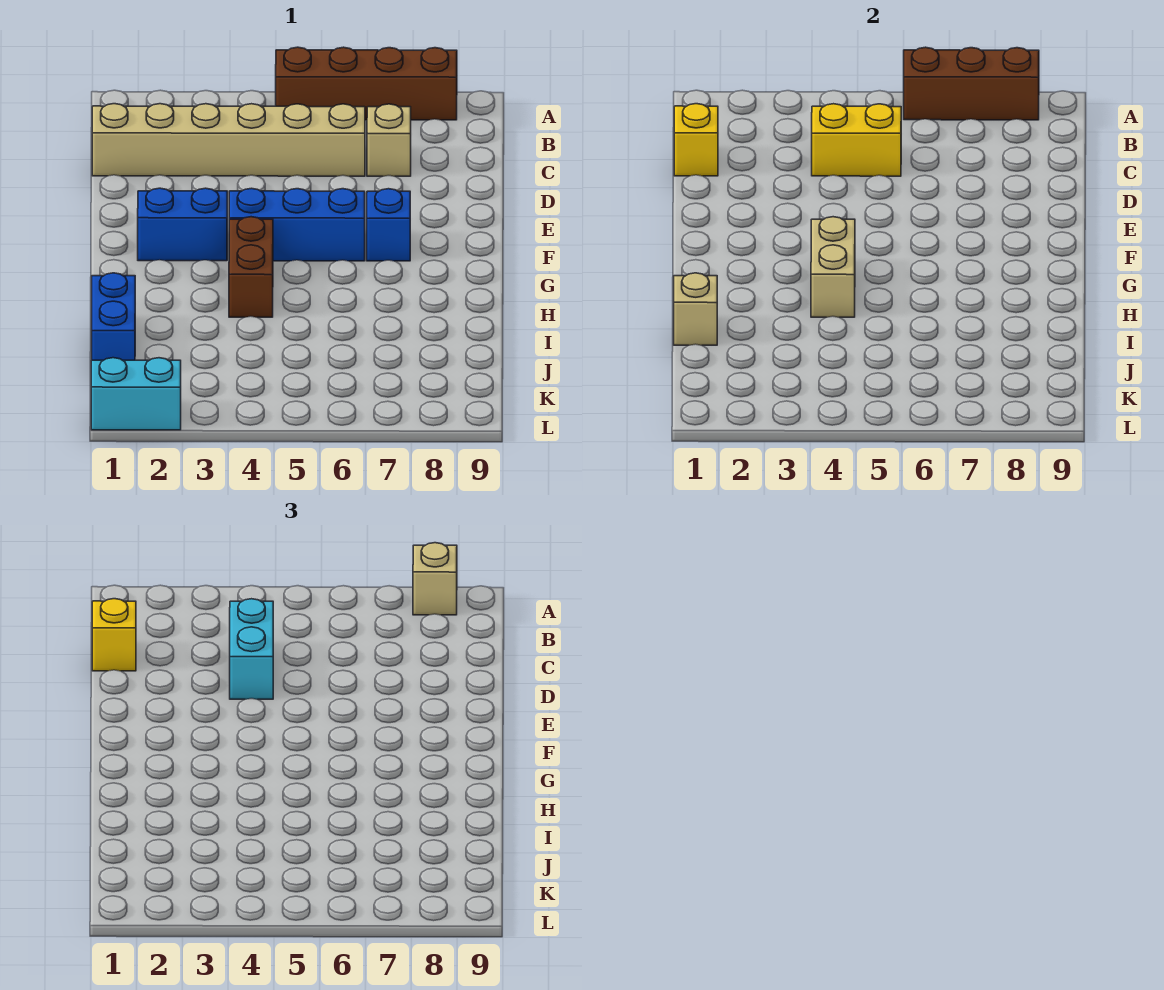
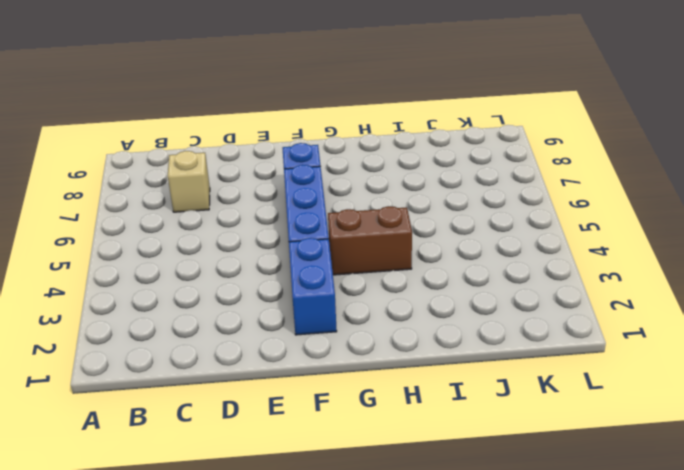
none -> brown brick A5:A8 level 1
none -> tan brick C1:C6 level 1
none -> blue brick I1:J1 level 1

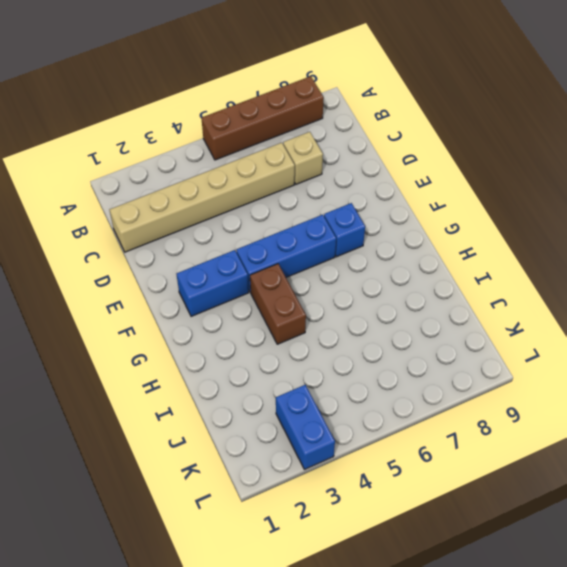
blue brick K3:L3 level 1 -> blue brick I1:J1 level 1
none -> cyan brick L1:L2 level 1
none -> brown brick A6:A8 level 2
none -> yellow brick C1 level 2

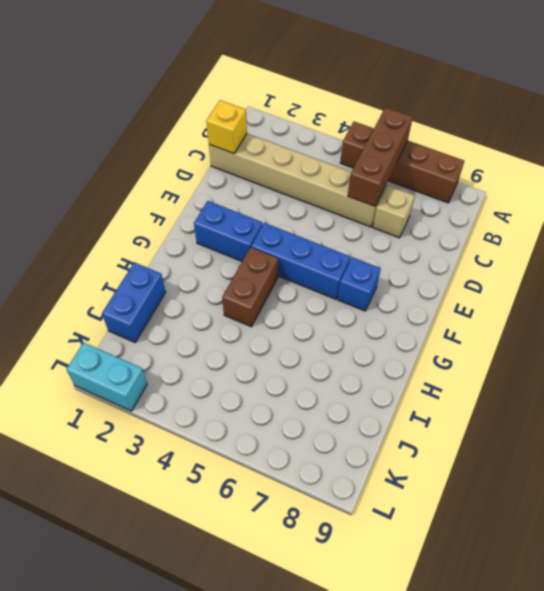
brown brick A6:C6 level 2 -> brown brick A6:A8 level 2
none -> yellow brick C4:C5 level 2
none -> tan brick G4:H4 level 2
none -> tan brick I1 level 2

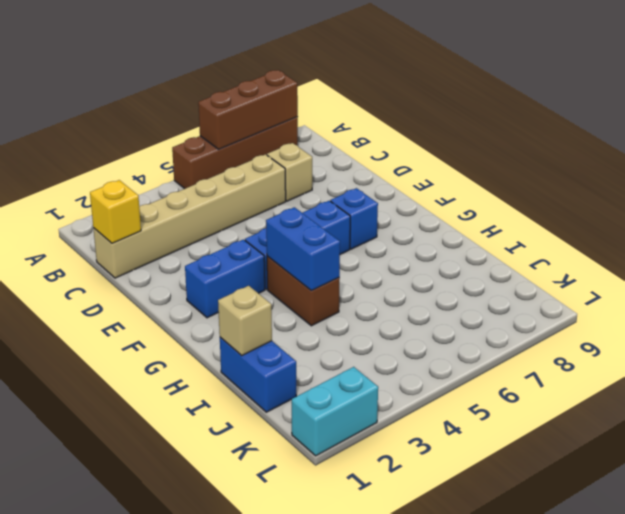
blue brick G4:H4 level 2 -> tan brick G4:H4 level 2
none -> yellow brick C4:C5 level 2
none -> tan brick A8 level 3
none -> yellow brick C1 level 3

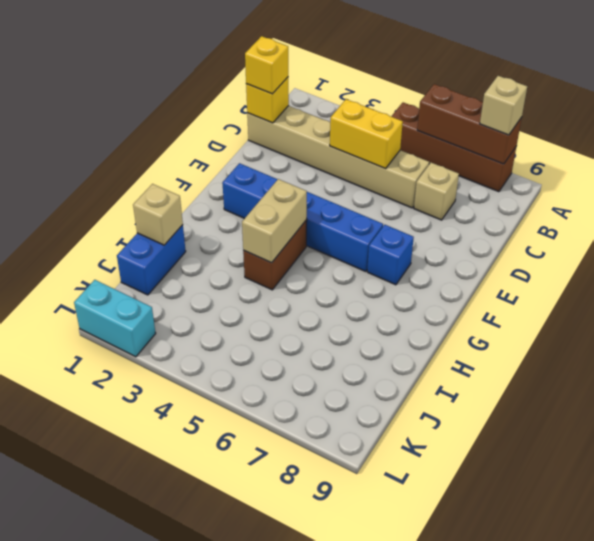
none -> cyan brick C4:D4 level 3

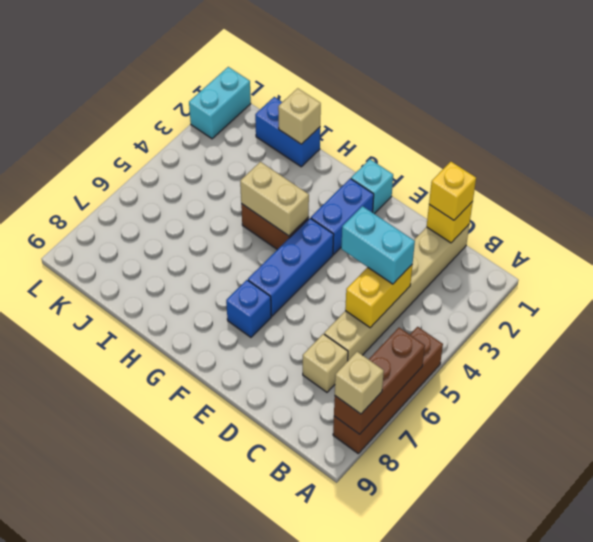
cyan brick F1 level 1 -> none

